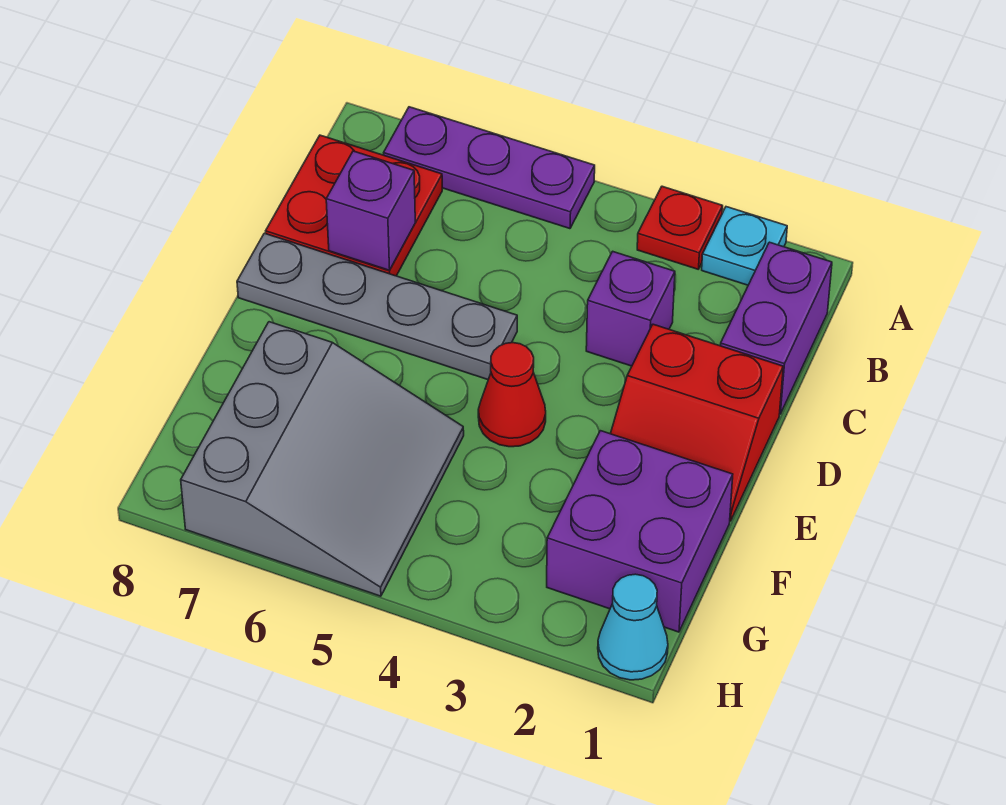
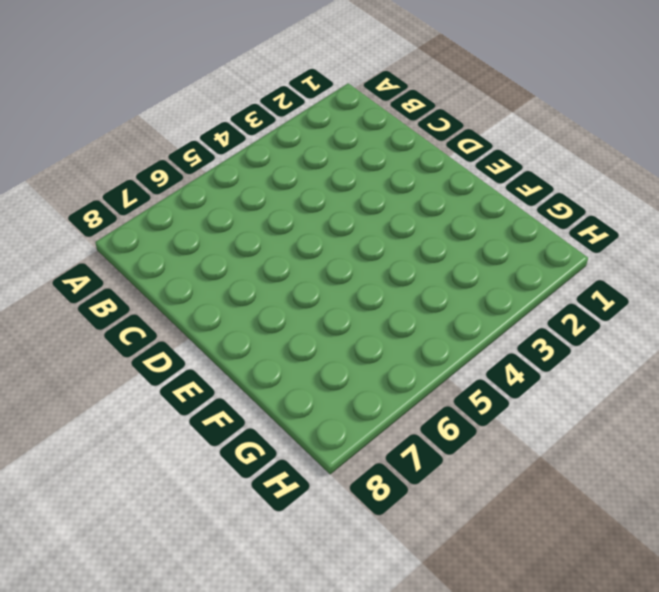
none -> cyan plate A2 level 1
none -> red plate A3 level 1
none -> purple plate A5:A7 level 1

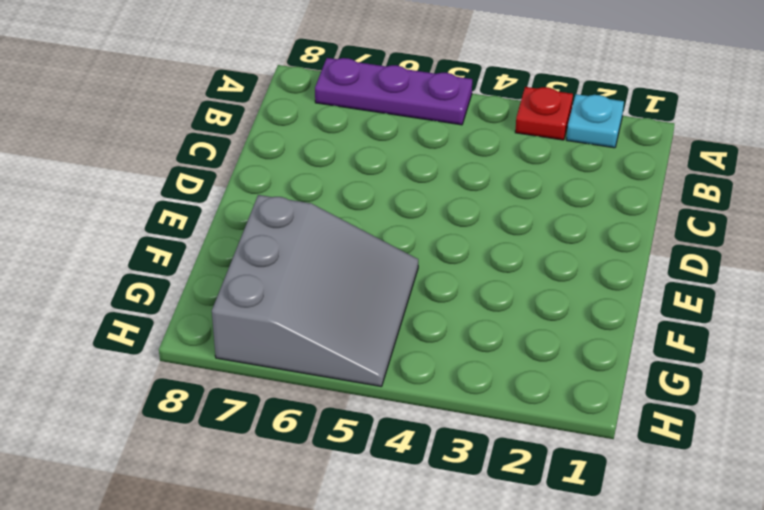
none -> purple brick B1:C1 level 1
none -> red plate B7:C8 level 1
none -> purple brick C3 level 1

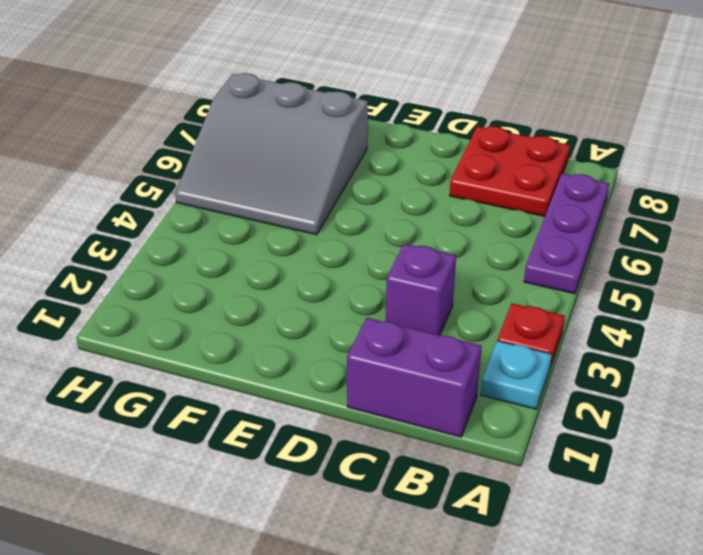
none -> red slope D1:E2 level 1 top D
none -> grey plate D5:D8 level 1
none -> red cone E4 level 1

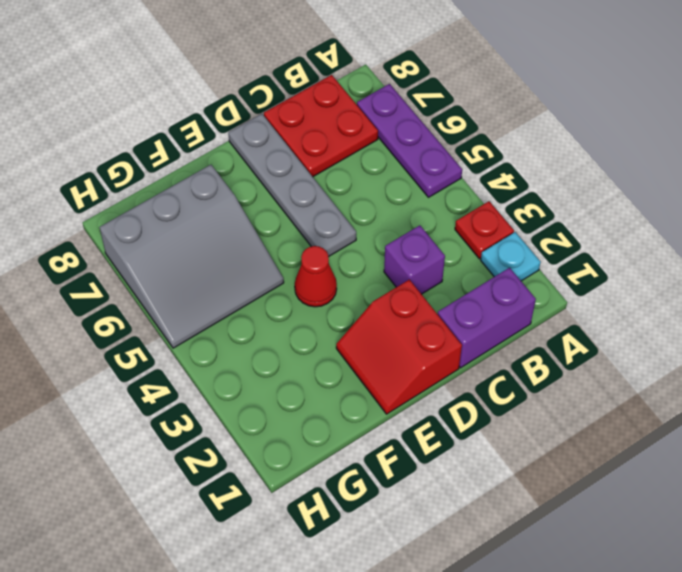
none -> purple brick F1:G2 level 1
none -> cyan cone H1 level 1
none -> purple brick C7 level 2

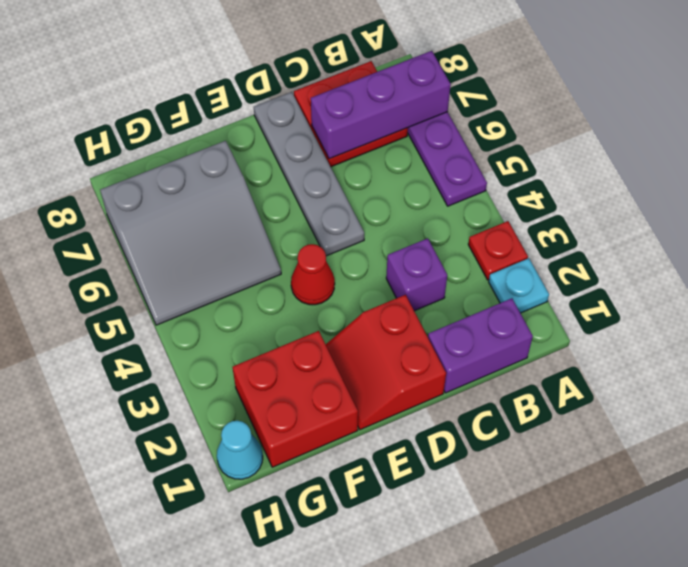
purple brick A7:C7 level 2 -> purple brick C7 level 2
red brick F1:G2 level 1 -> purple brick F1:G2 level 1

